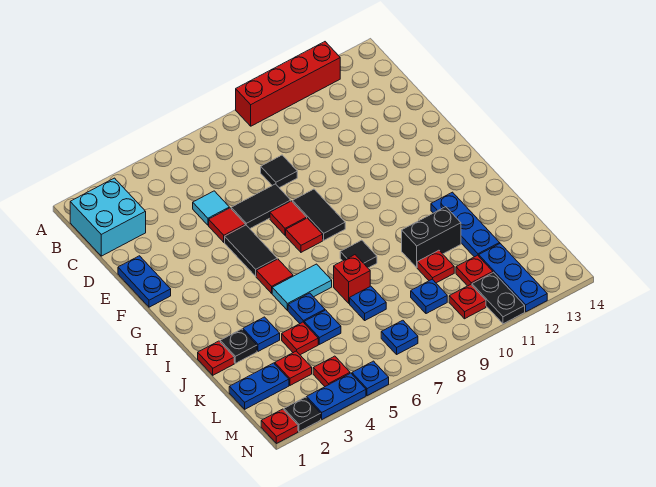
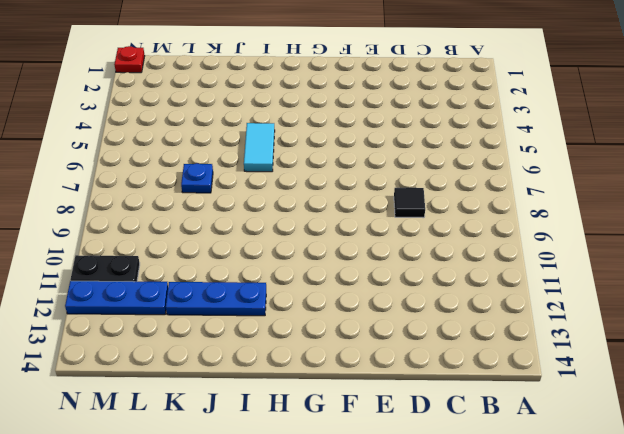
none -> red brick A9:A12 level 1
none -> cyan brick B1:C2 level 1
none -> cyan tile D5 level 1
none -> blue plate E1:F1 level 1

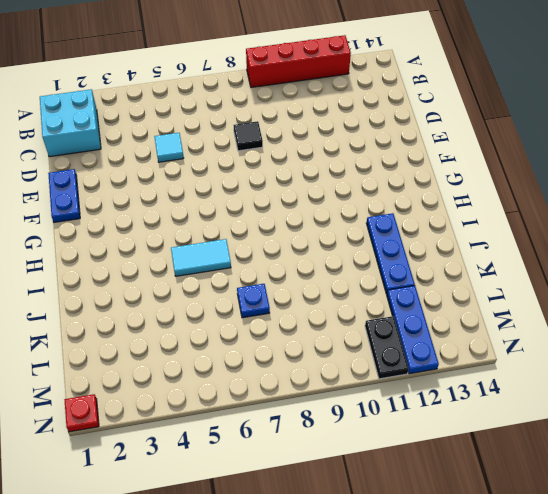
none -> red tile E5 level 1
none -> black tile E6:E7 level 1
none -> black tile F5:G5 level 1
none -> red tile F7 level 1

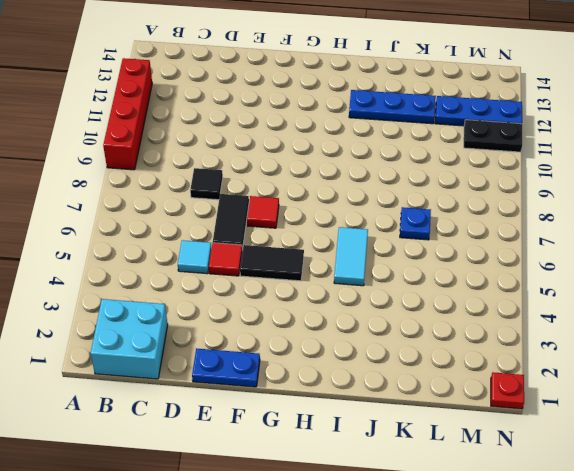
none -> black tile F8:G8 level 1
none -> red tile G7 level 1
none -> red tile H5 level 1
none -> black tile I8 level 1

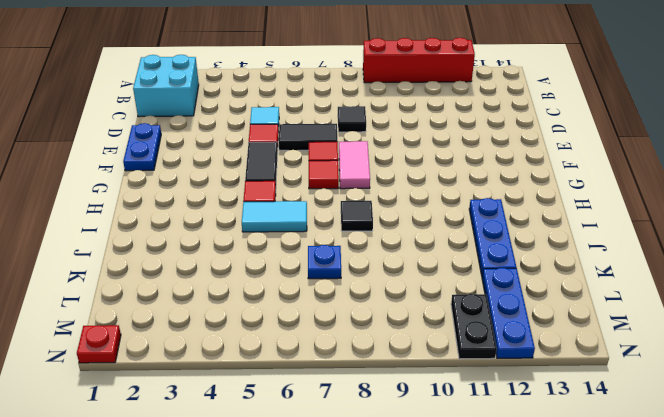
pink tile F8:G8 level 1 -> black tile F8:G8 level 1
none -> red plate J1 level 1
none -> black plate J2 level 1
none -> blue plate J3 level 1
none -> blue plate J5 level 1

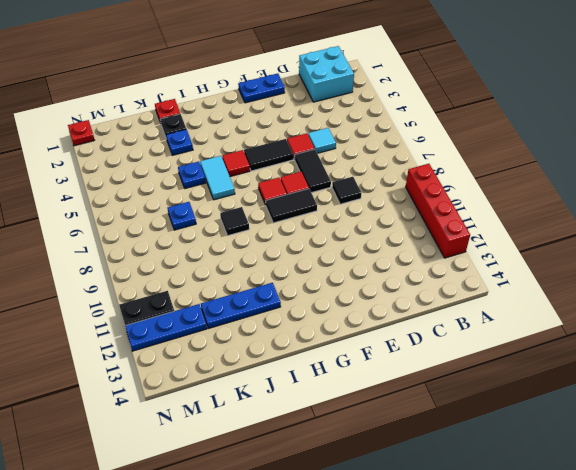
none -> red brick J7 level 1
none -> black brick J10:J11 level 1
none -> red plate K4 level 1
none -> blue plate K5 level 1

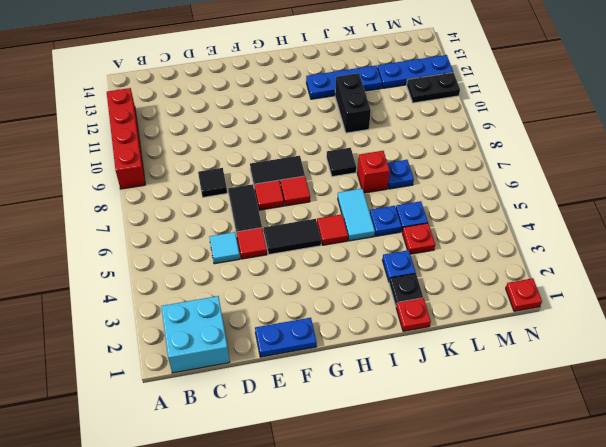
none -> red plate K10 level 1
none -> blue plate L1:L2 level 1
none -> red plate L3 level 1
none -> blue plate L9 level 1

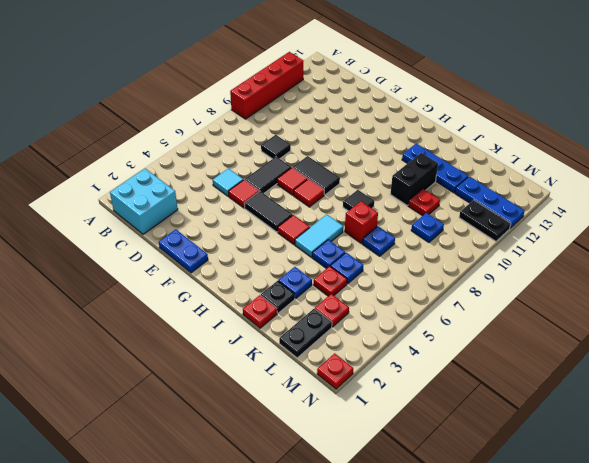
black plate L1:L2 level 1 -> blue plate L1:L2 level 1
none -> red plate L11 level 1
none -> red plate M4 level 1
none -> blue plate M7 level 1
none -> red plate M10 level 1

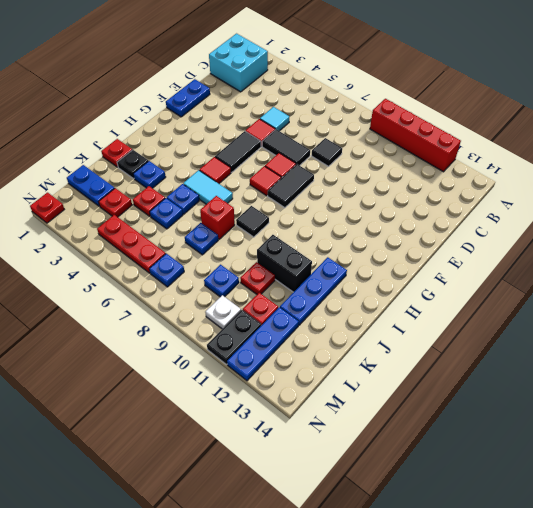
red plate M4:M6 level 1 -> red plate M4 level 1
white plate M10 level 1 -> red plate M10 level 1
none -> black plate N2 level 1
none -> blue plate N3:N4 level 1
none -> blue plate N5 level 1

